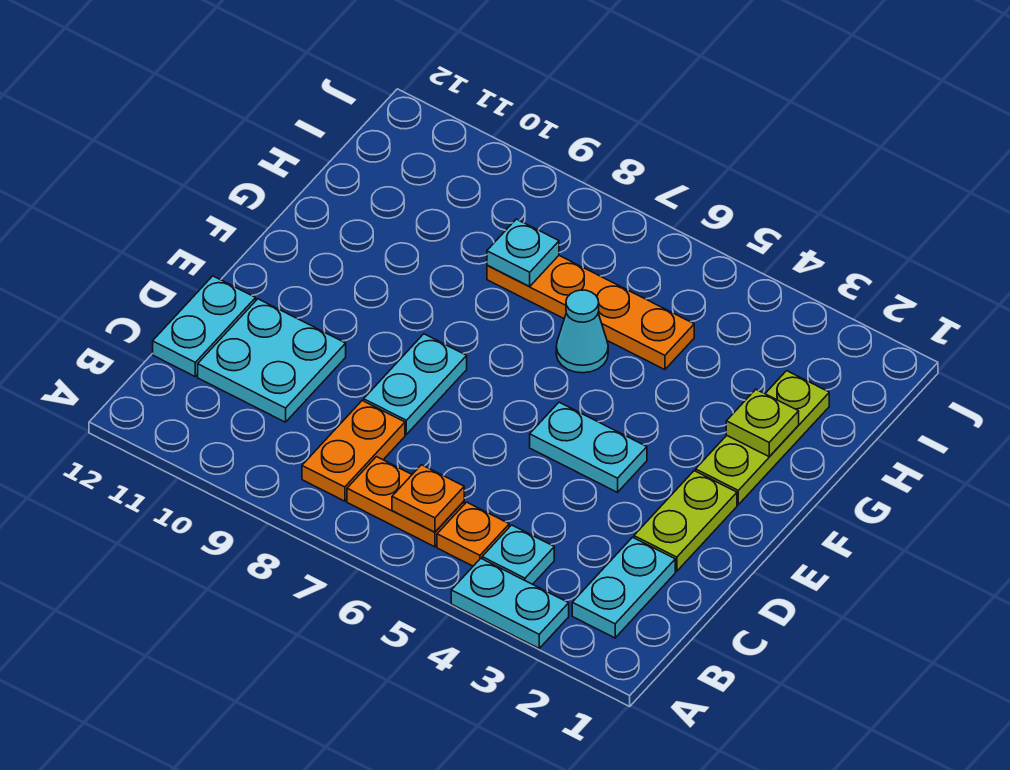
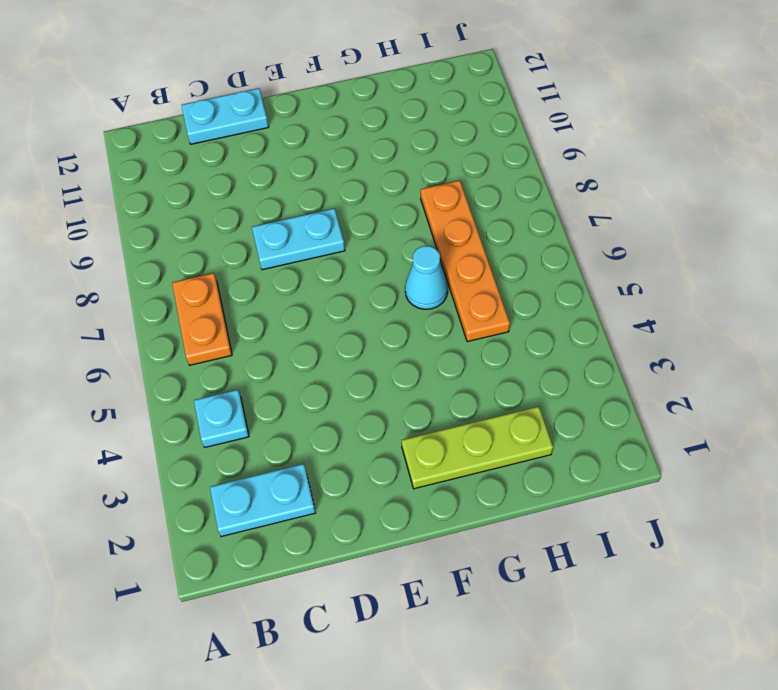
none -> cyan plate A3:A4 level 1
none -> orange plate B5 level 1
none -> orange plate B8:C8 level 1

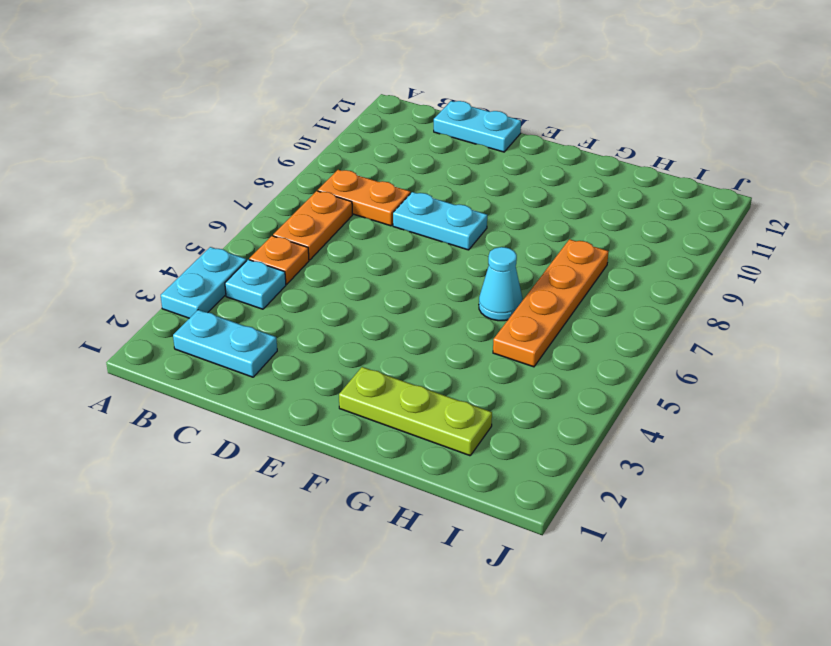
none -> cyan plate C10:D11 level 1
none -> lime plate D2:E2 level 1
none -> cyan plate E4:E5 level 1

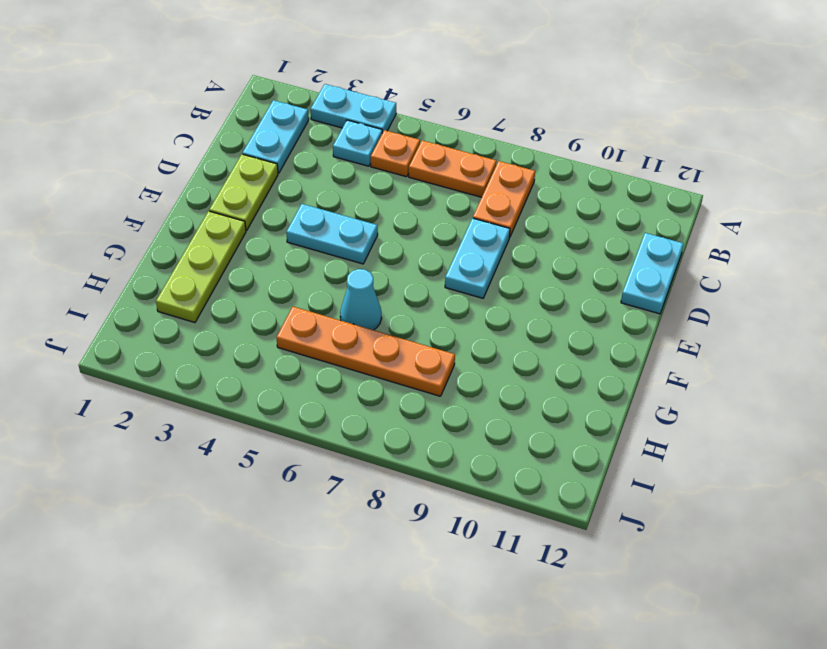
none -> cyan plate C10:D11 level 1
none -> orange plate B6 level 2
none -> lime plate G2 level 2

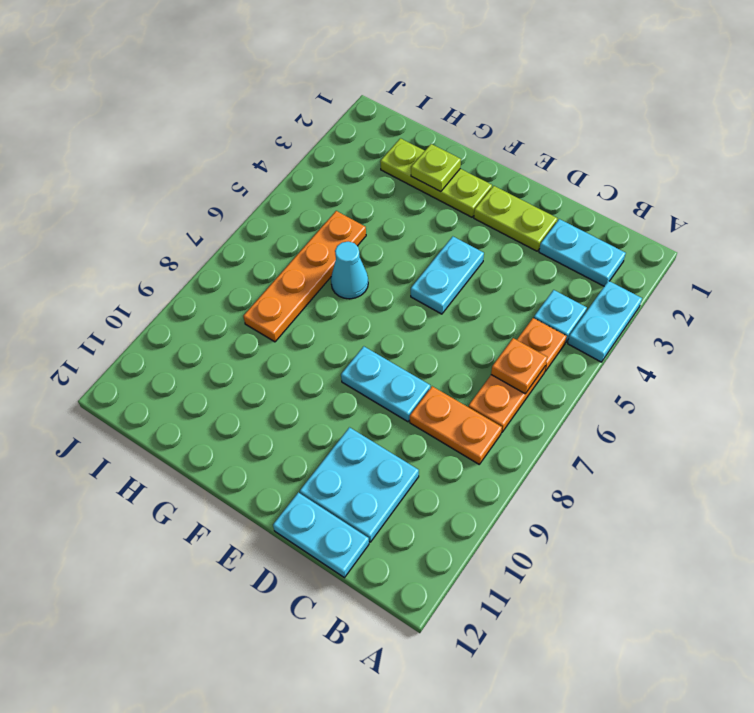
none -> cyan plate H8 level 2

